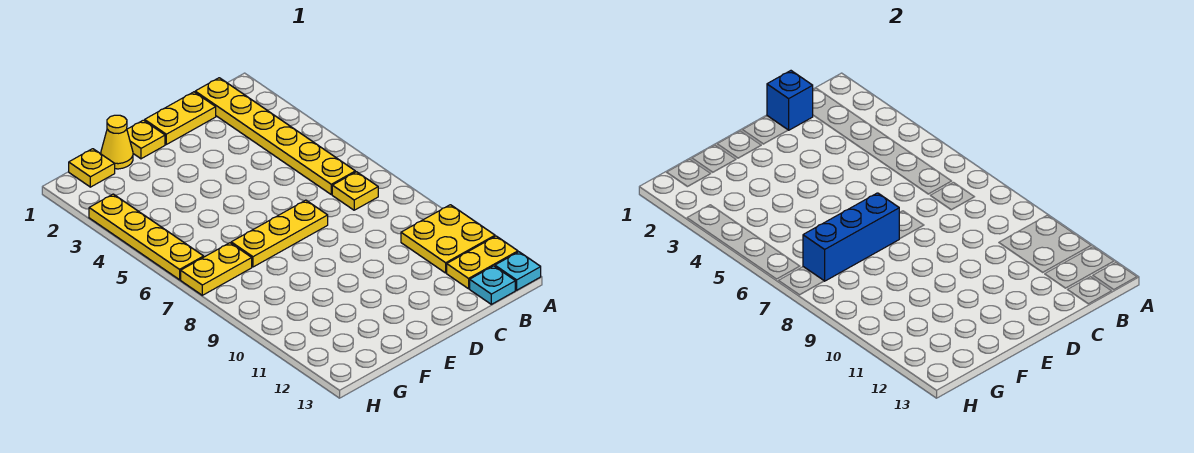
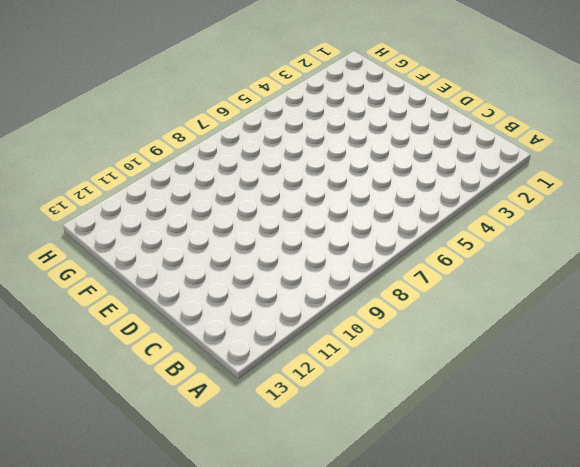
none -> yellow plate A10:B11 level 1
none -> yellow plate A12:B12 level 1
none -> cyan plate A13 level 1

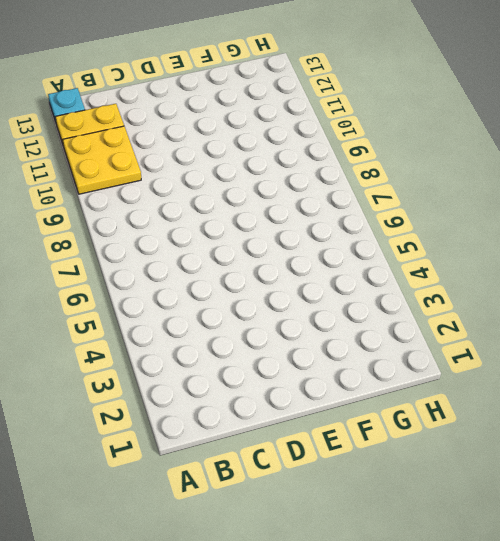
none -> yellow plate B1:B6 level 1
none -> yellow plate B7 level 1
none -> cyan plate B13 level 1

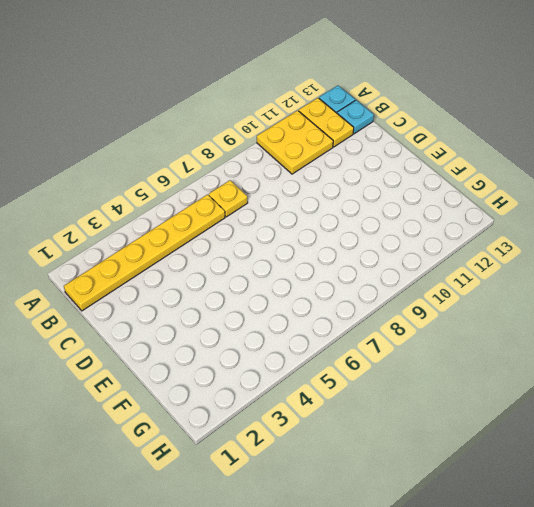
none -> yellow plate C1:D1 level 1
none -> yellow plate D7:F7 level 1
none -> yellow plate E1 level 1

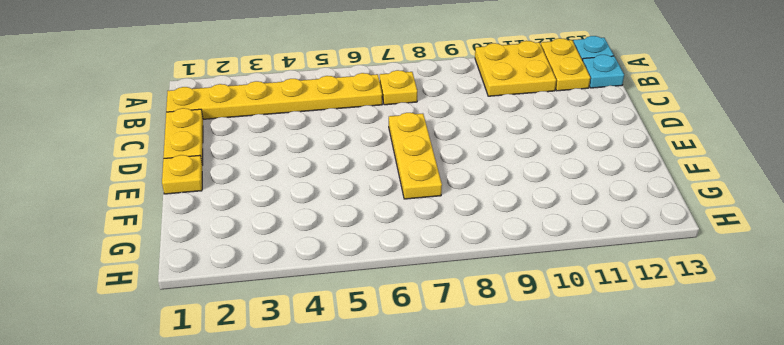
none -> yellow cone F1 level 1
none -> yellow plate G1 level 1
none -> yellow plate G7:H7 level 1

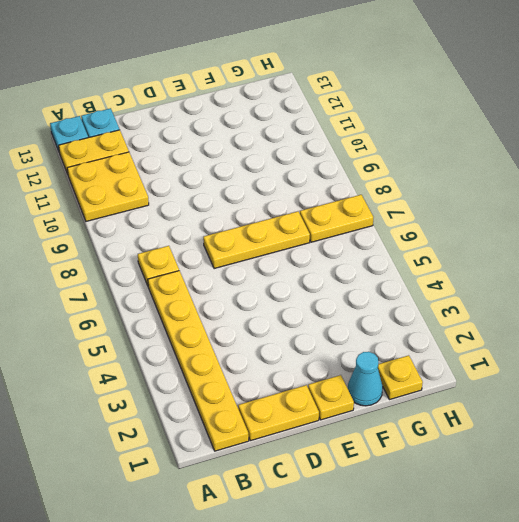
cyan cone F1 level 1 -> yellow cone F1 level 1
none -> yellow plate H3:H6 level 1
none -> blue brick C1 level 2
none -> blue brick E7:G7 level 2

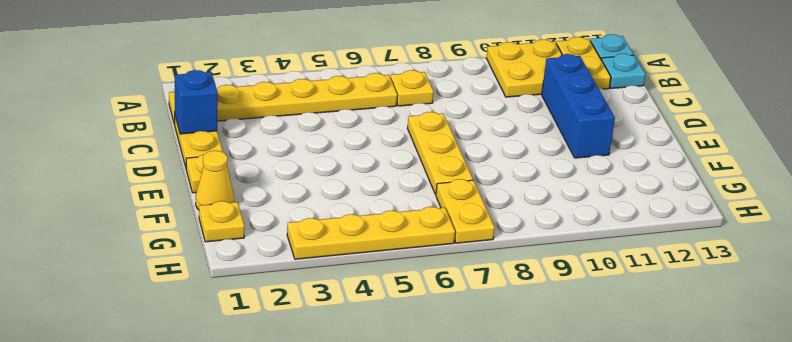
blue brick C11:E11 level 1 -> blue brick E7:G7 level 2

